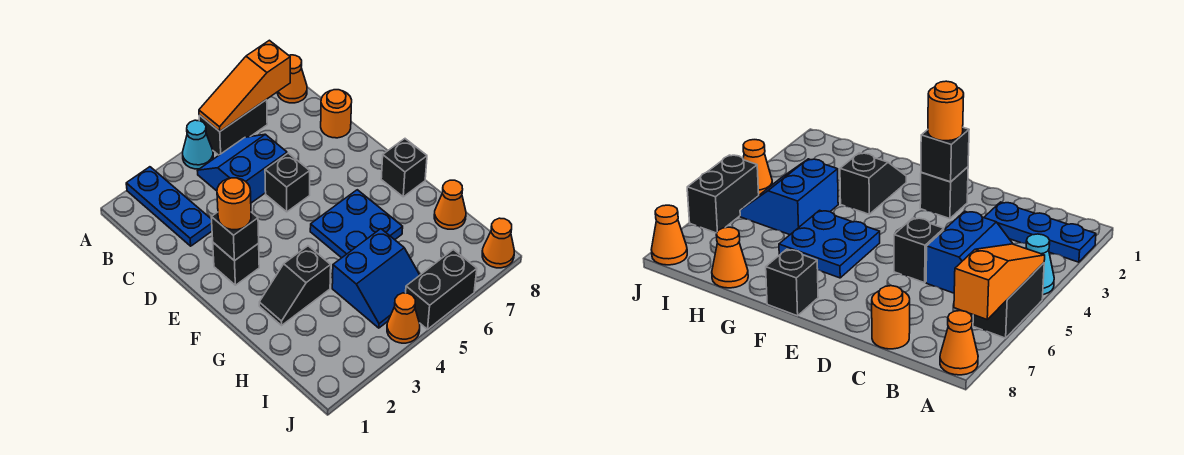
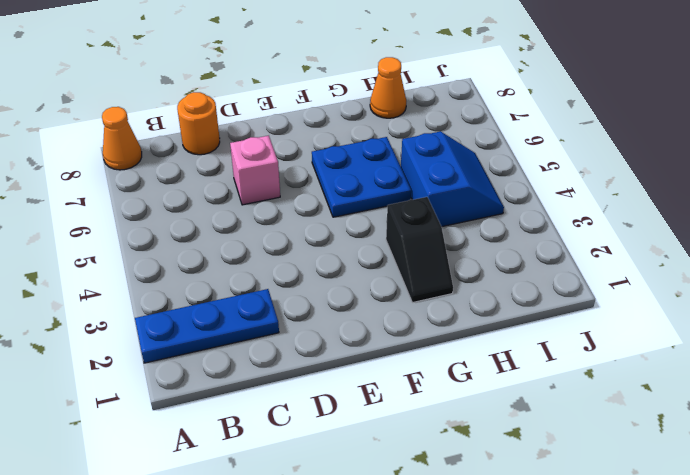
pink brick D6 level 1 -> none
none -> cyan cone A4 level 1
none -> black brick A5:A6 level 1
none -> blue slope B4:C5 level 1 top C

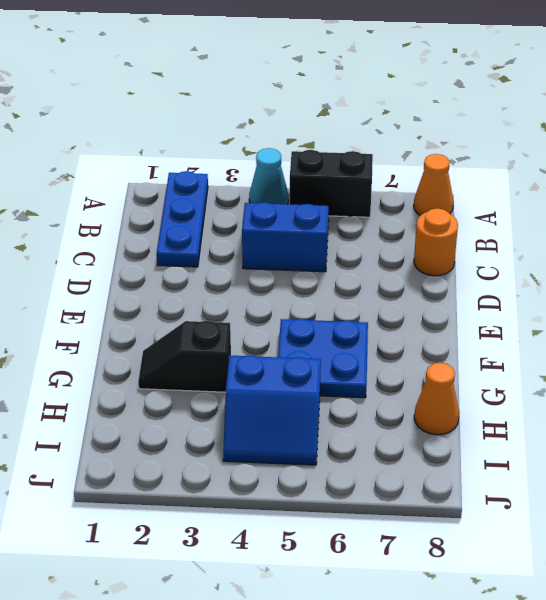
none -> black brick D5 level 1
none -> black brick E2 level 1
none -> black brick F8 level 1

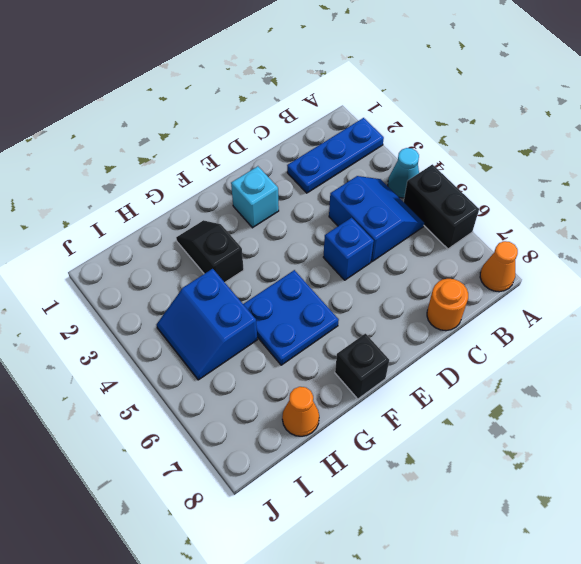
blue brick D5 level 1 -> black brick D5 level 1
cyan brick E2 level 1 -> black brick E2 level 1
none -> orange cone J4 level 1
none -> black brick J5:J6 level 1
none -> orange cone J8 level 1

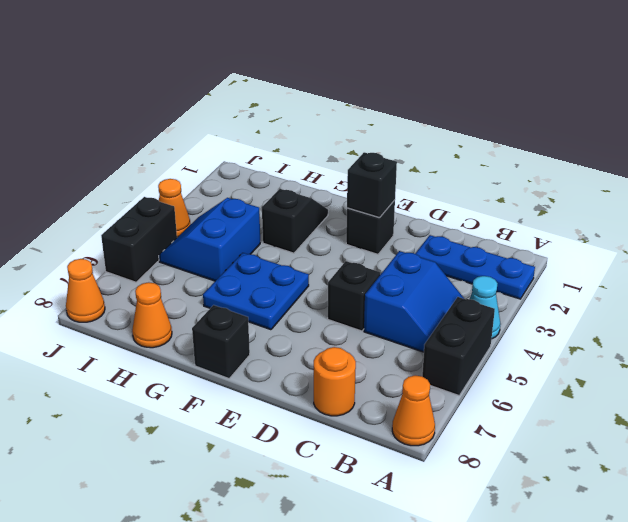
none -> orange slope A5:A7 level 2 top 7
none -> orange round brick E2 level 3

